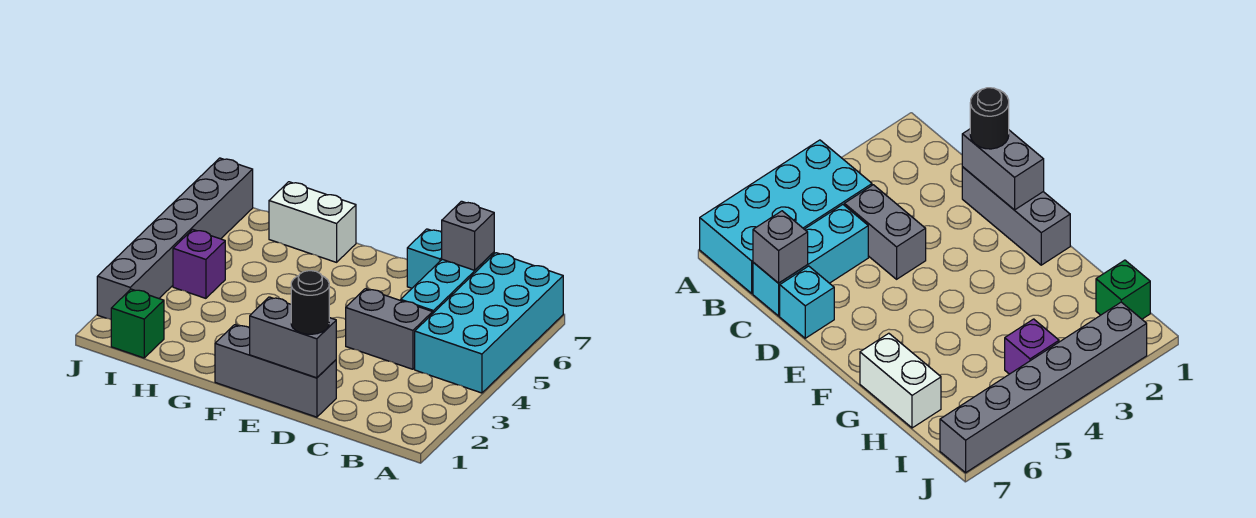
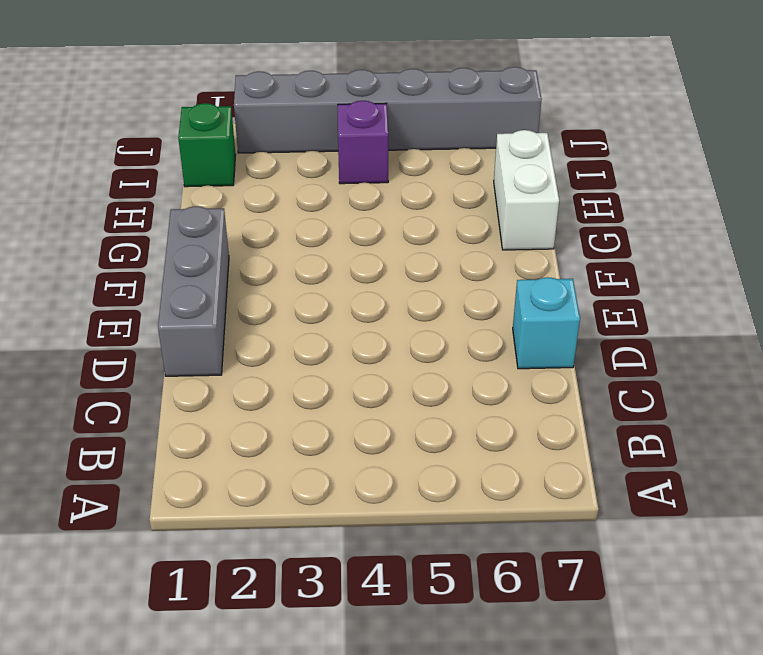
none -> cyan brick A4:B7 level 1
none -> grey brick C4:D4 level 1
none -> cyan brick C5:C7 level 1

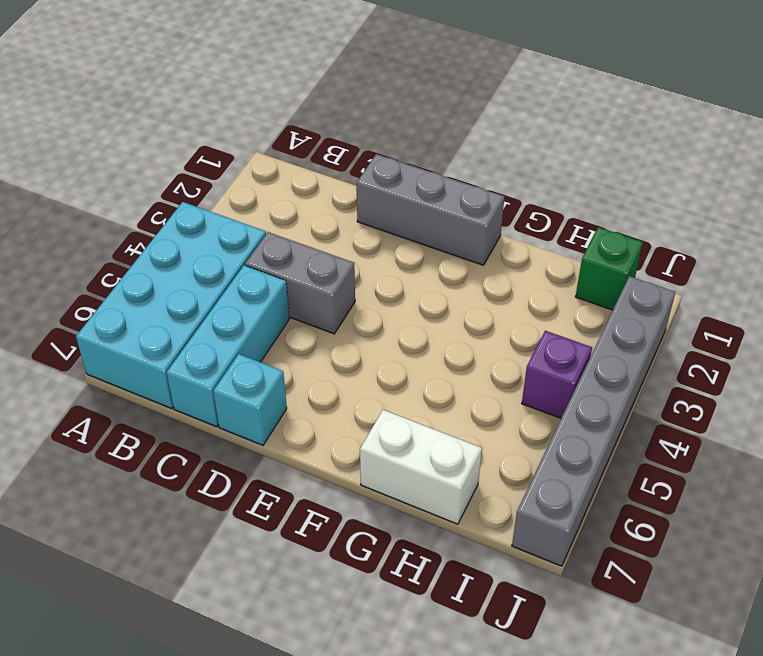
none -> grey brick C7 level 2
none -> grey brick D1:E1 level 2
none -> black round brick D1 level 3

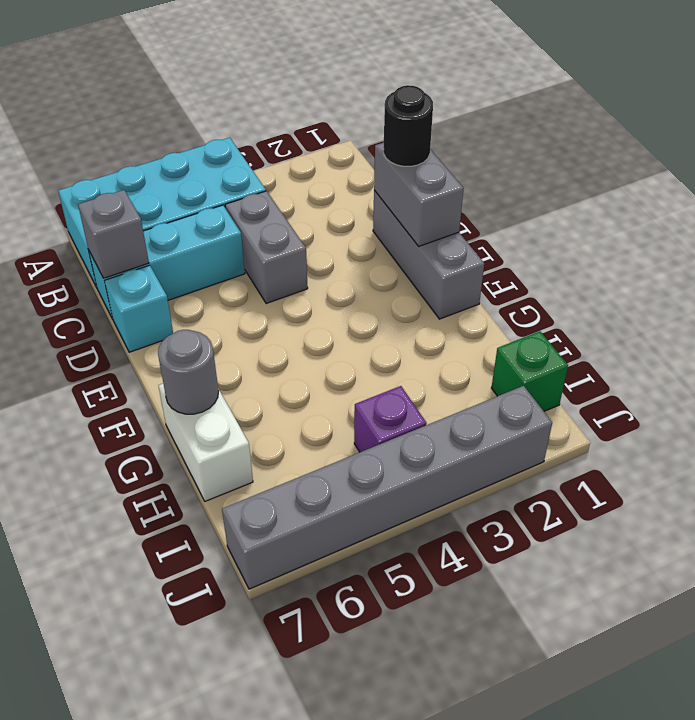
grey round brick G7 level 2 -> none

